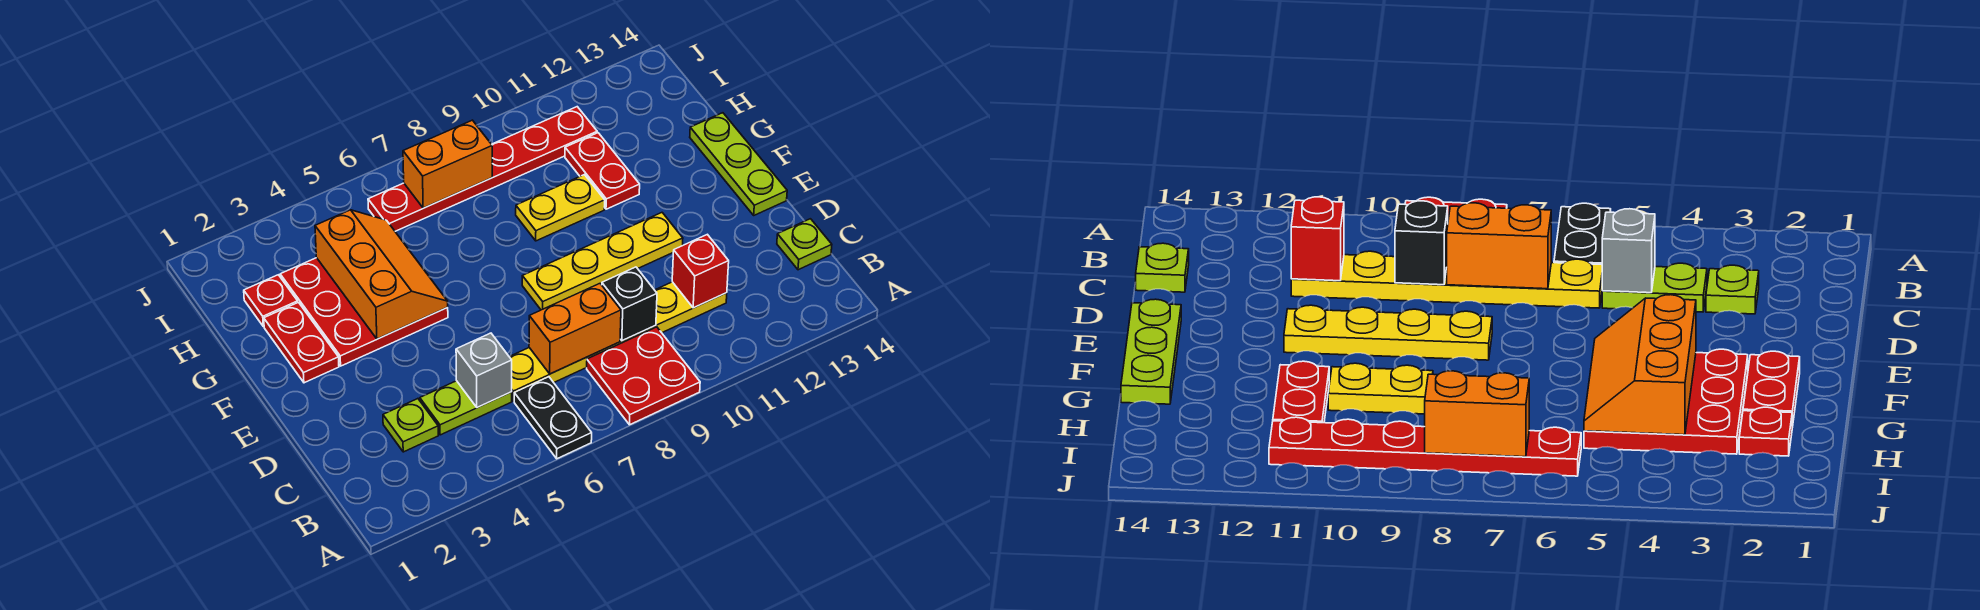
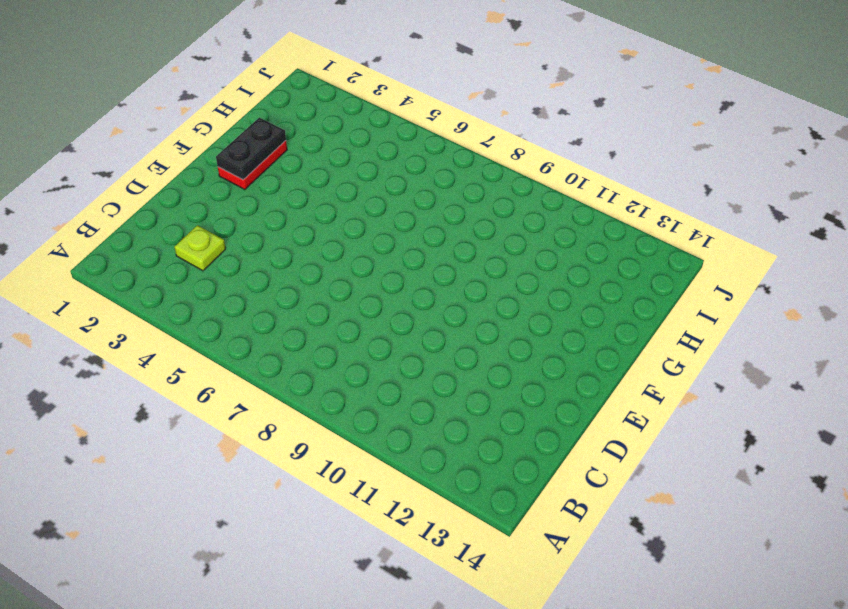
black plate F2:G2 level 2 -> black plate A6:B6 level 1
none -> red plate A8:B9 level 1
none -> lime plate C4:C5 level 1
none -> yellow plate C6:C11 level 1

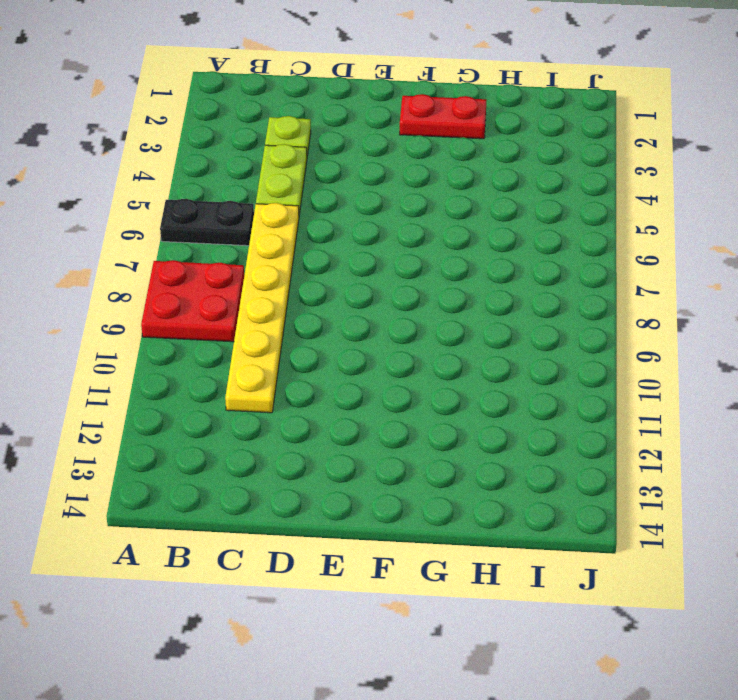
none -> lime plate C14 level 1
none -> yellow plate E8:E11 level 1
none -> lime plate E14:G14 level 1

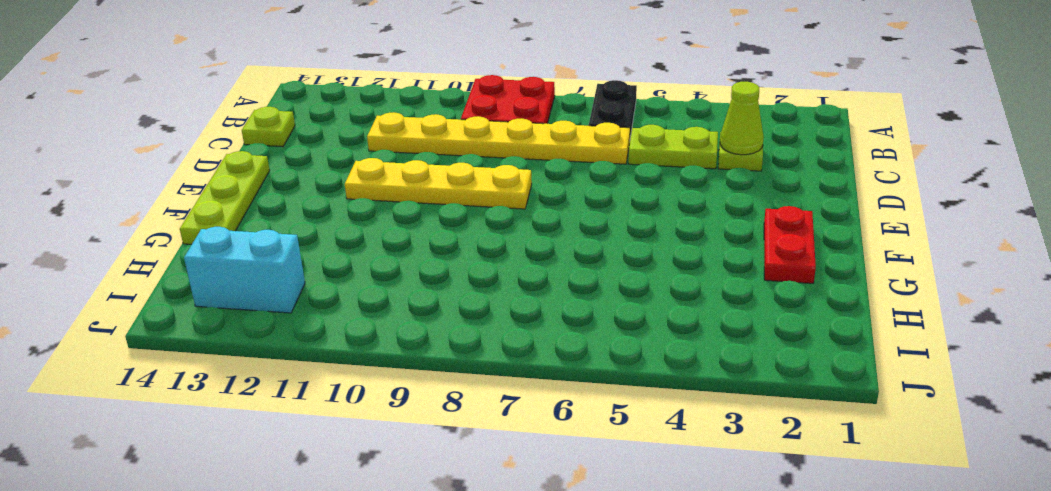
lime cone C3 level 2 -> none
cyan brick I12:I13 level 1 -> none
none -> red plate F3:H5 level 1
none -> yellow plate G9:G10 level 1
none -> red plate G11:H11 level 1

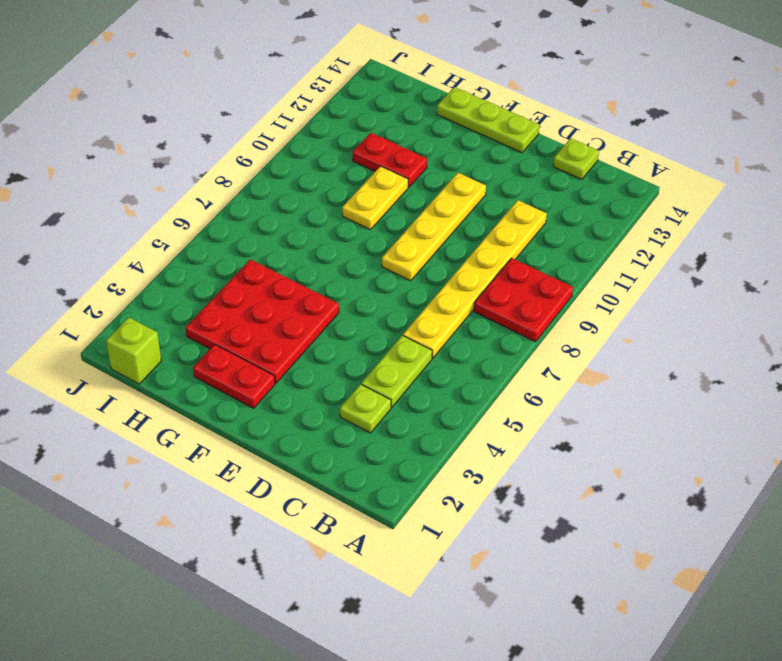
lime brick I1 level 1 -> none
none -> black plate A6:B6 level 1
none -> red plate H2 level 1
none -> red plate I6:I11 level 1

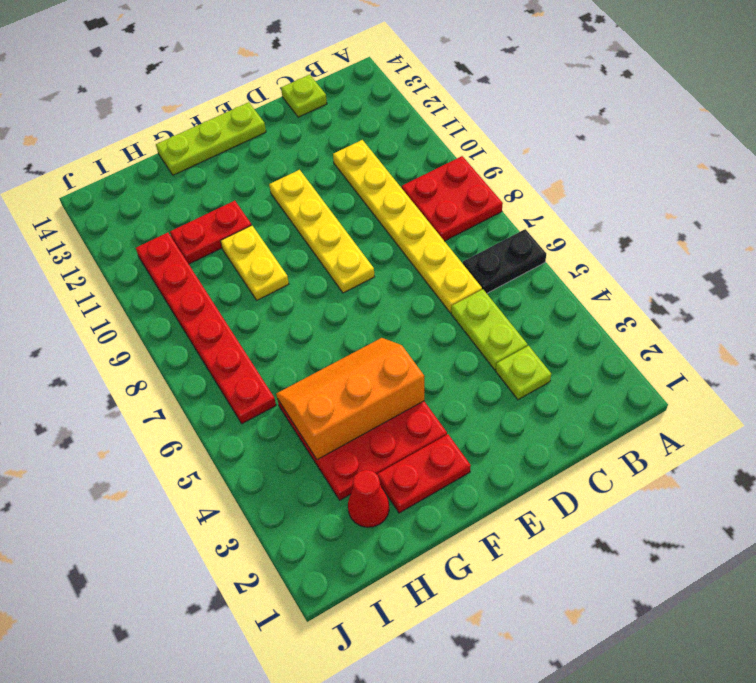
red cone H2 level 1 -> red plate H2 level 1
none -> grey brick C5 level 2
none -> orange brick C7:C8 level 2
none -> black brick C9 level 2

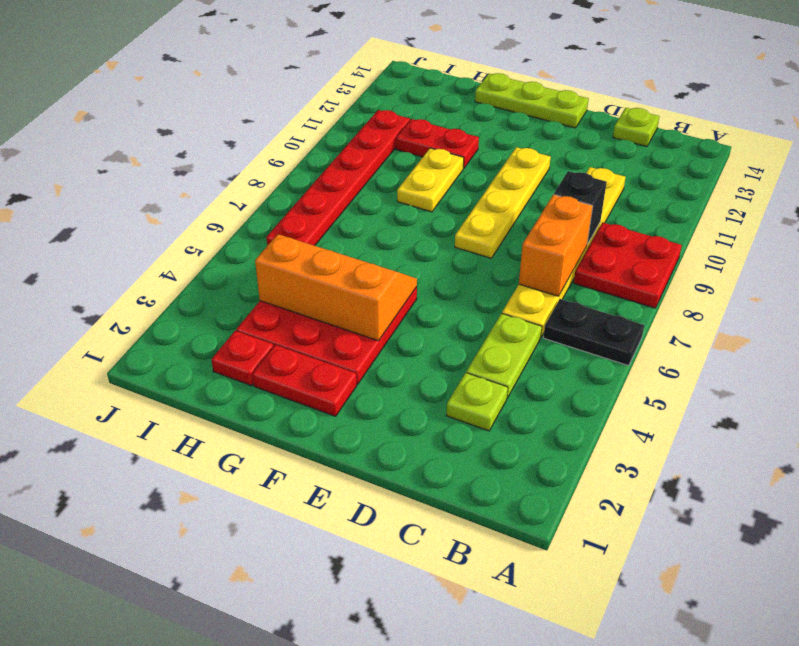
none -> grey brick C5 level 2
none -> red brick C11 level 2
none -> orange brick I7:I8 level 2

